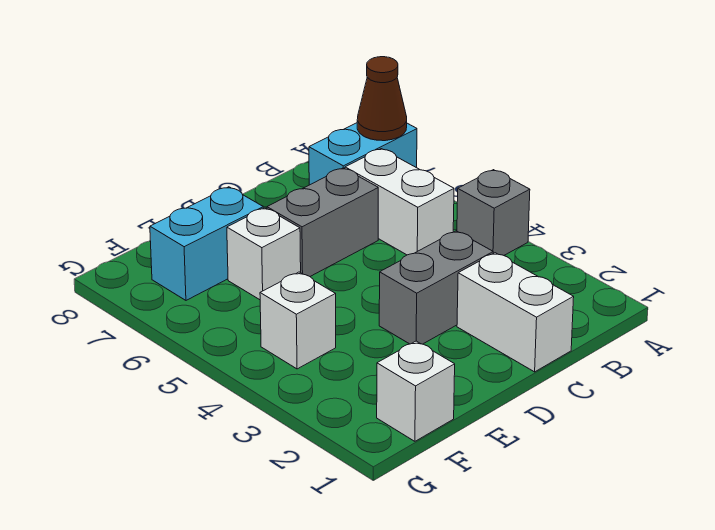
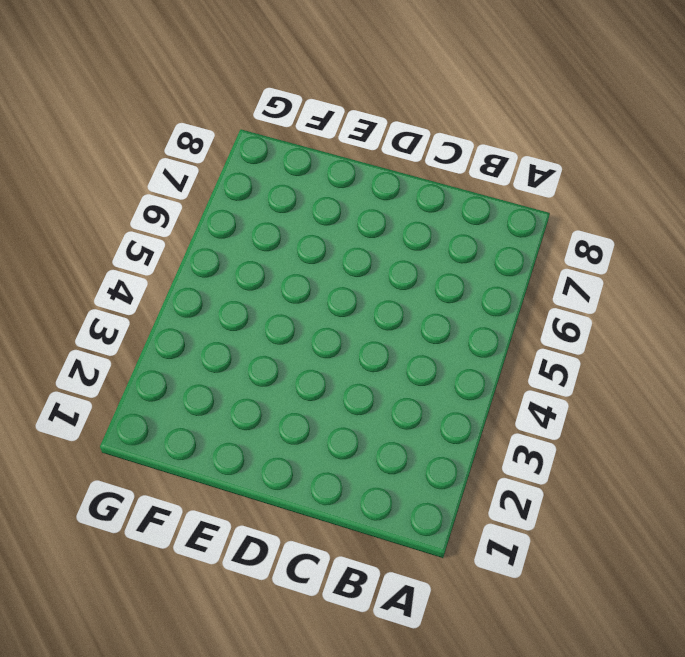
none -> grey brick A4 level 1
none -> cyan brick A7:B7 level 1

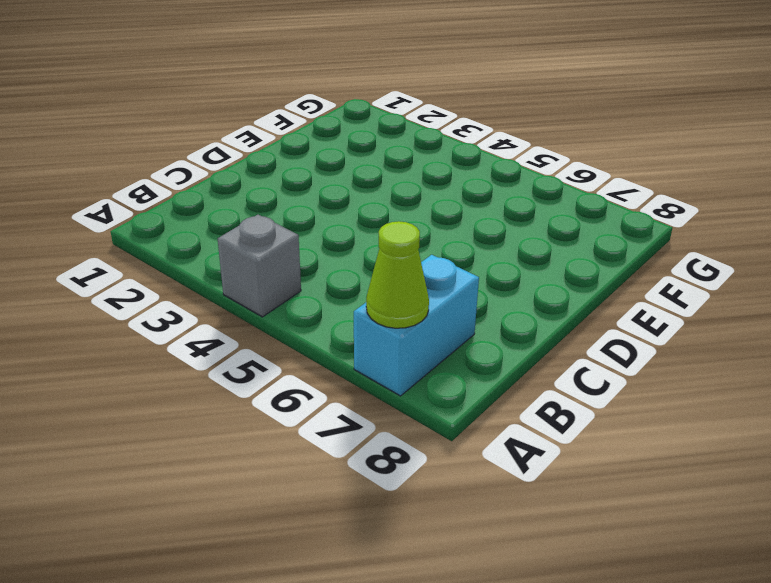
lime cone A7 level 2 -> brown cone A7 level 2
none -> white brick B5:B6 level 1
none -> white brick C1:C2 level 1

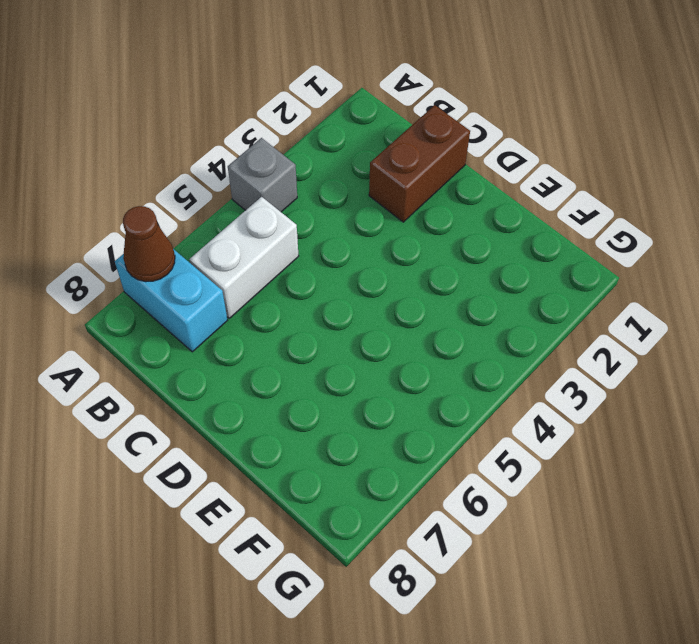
brown brick C1:C2 level 1 -> white brick C1:C2 level 1
none -> grey brick C3:D3 level 1
none -> grey brick C6:D6 level 1

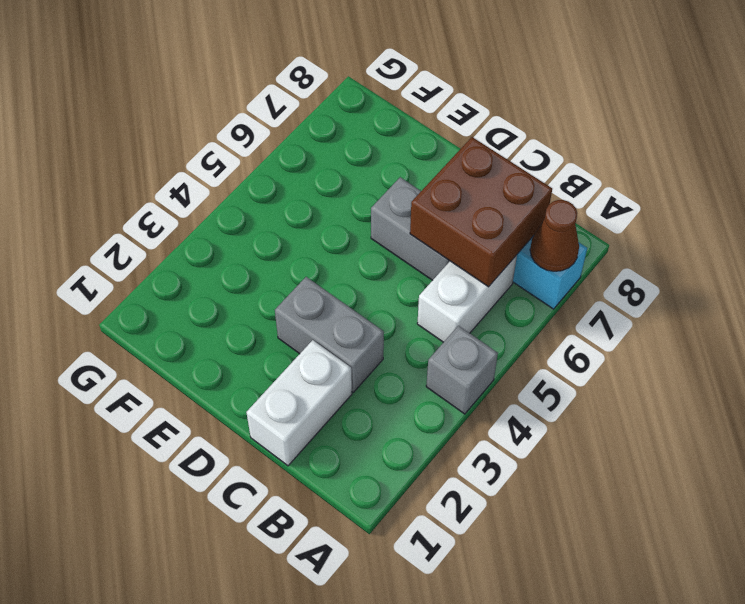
brown brick B6:C7 level 2 -> none
none -> white brick E6 level 1
none -> cyan brick E7:F7 level 1

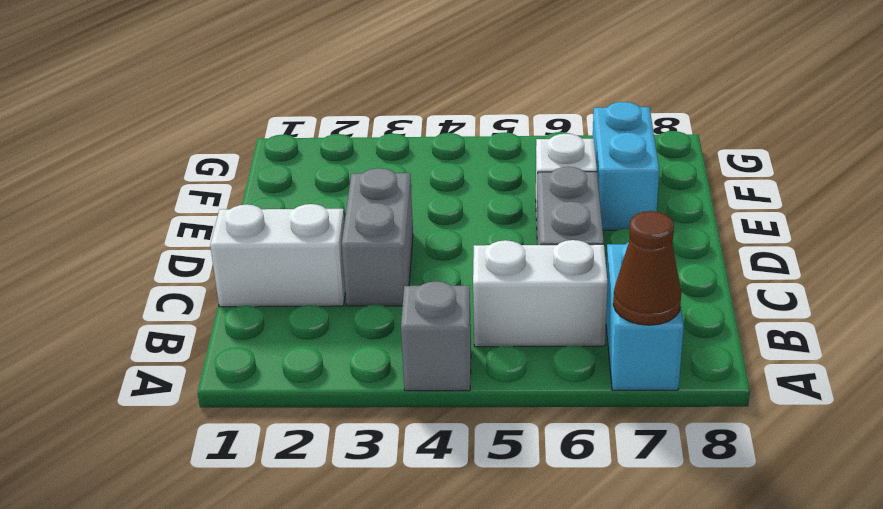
none -> white brick F1 level 1
none -> white brick F4 level 1

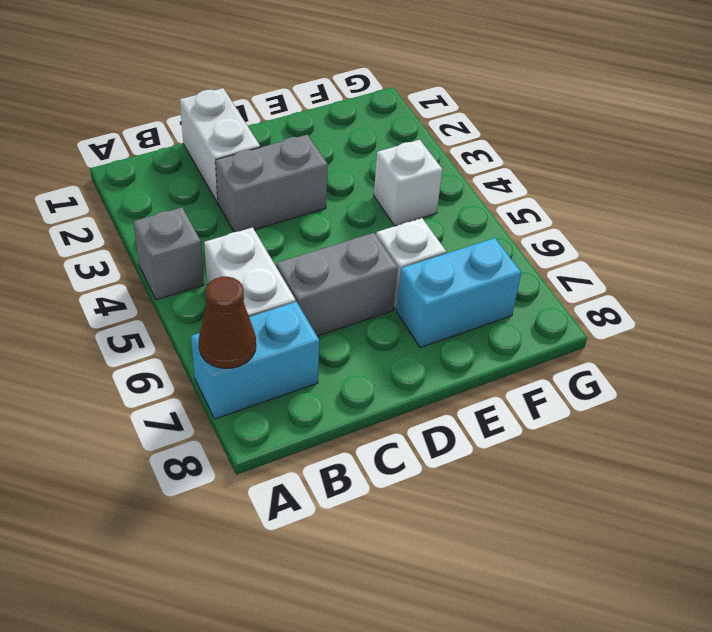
none -> white brick F1 level 1

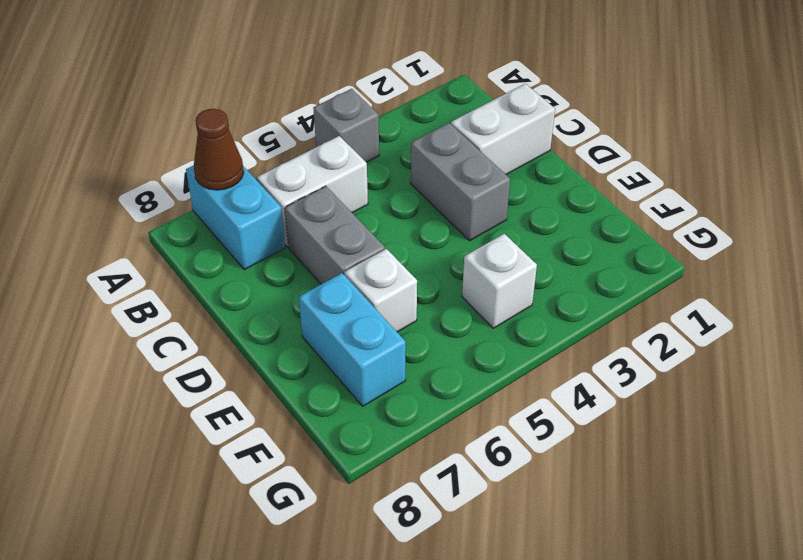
none -> white brick F1 level 1

